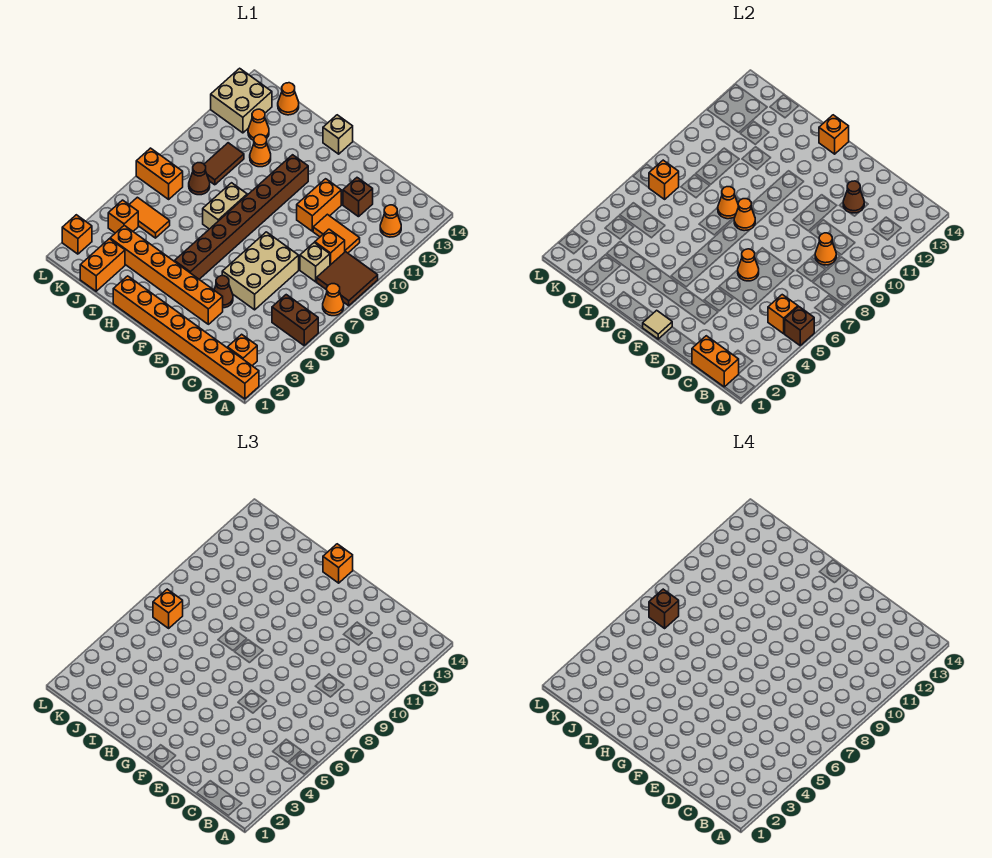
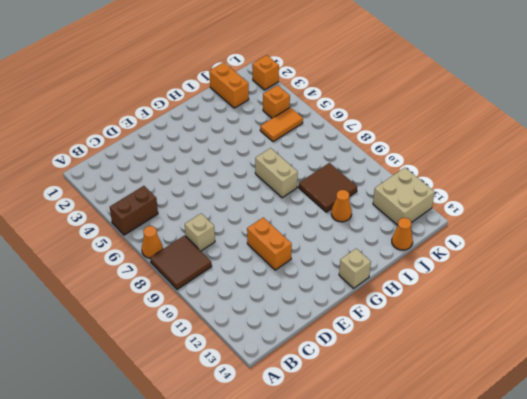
brown tile I9:J10 level 1 -> brown tile J9:J10 level 1
none -> orange brick A1:H1 level 1
none -> orange brick B2 level 1
none -> orange cone B12 level 1
none -> orange brick C9 level 1

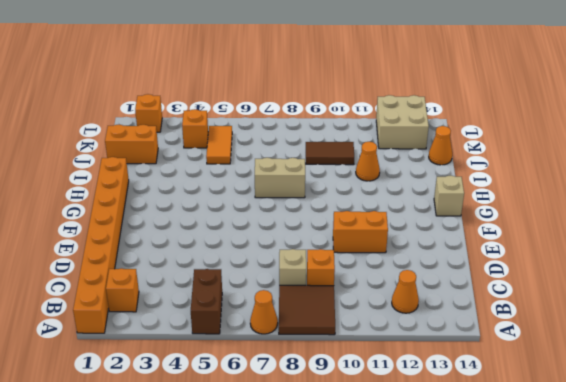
none -> orange tile C10:D10 level 1
none -> tan brick D5:E7 level 1
none -> brown brick D12 level 1
none -> orange brick E3:J3 level 1

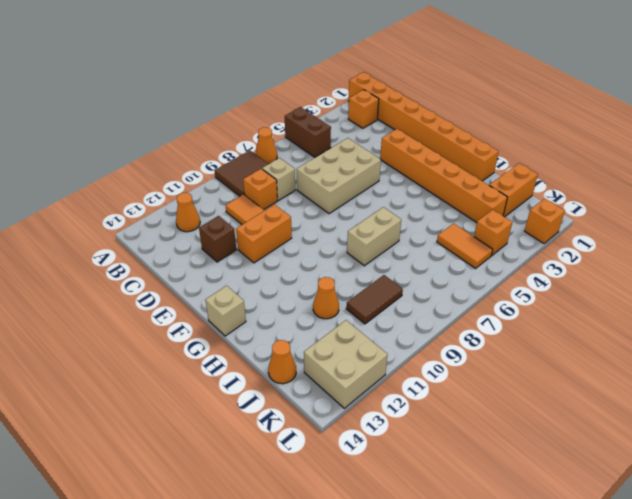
none -> brown cone E4 level 1
none -> brown brick G4:G11 level 1
none -> brown cone J8 level 1
none -> orange cone J12 level 1

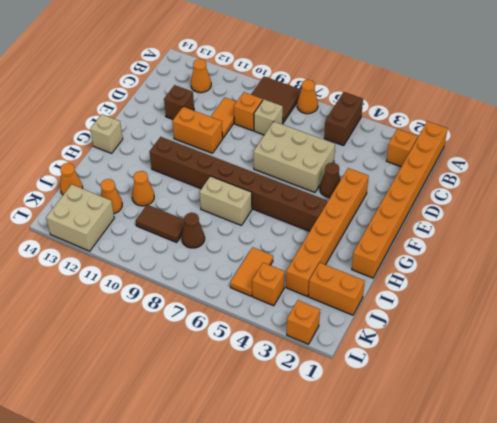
none -> orange brick K7:L7 level 1
none -> brown brick A5 level 2
none -> orange brick B1:C1 level 2
none -> orange brick B5 level 2

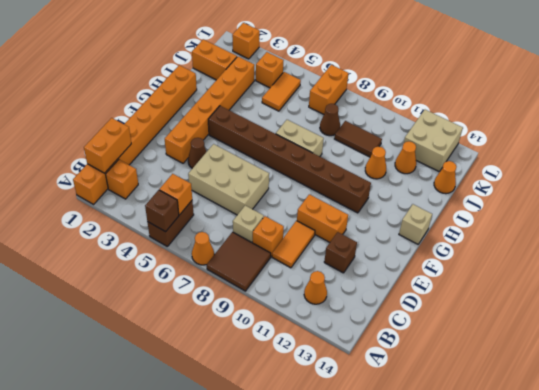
none -> orange cone C9 level 2
none -> brown cone D12 level 2
none -> orange cone E6 level 2
none -> tan tile F1 level 2

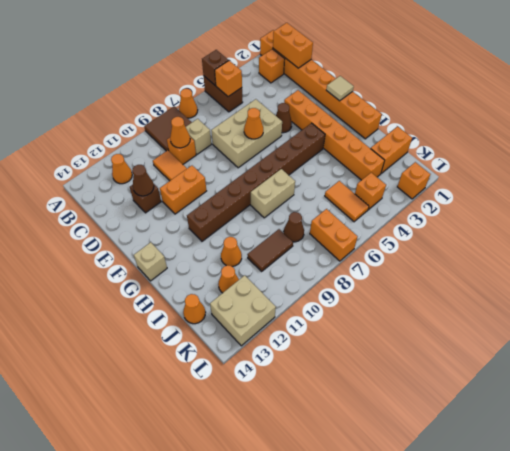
none -> orange cone G8 level 2
none -> orange brick G14 level 2
none -> orange cone H8 level 2
none -> orange brick K7 level 2

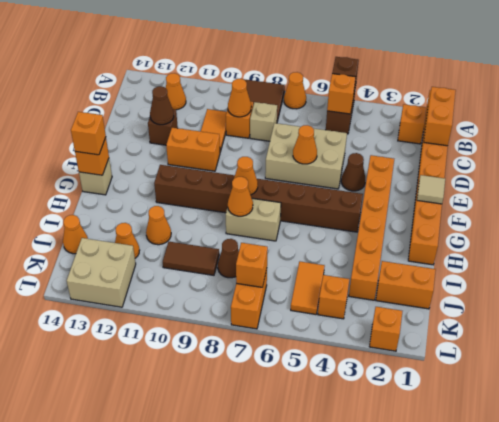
none -> orange brick K7 level 3
none -> brown brick K7 level 4

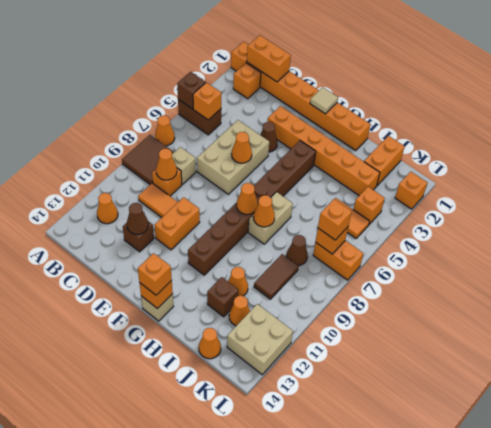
brown brick I12 level 1 -> brown brick K7 level 4

